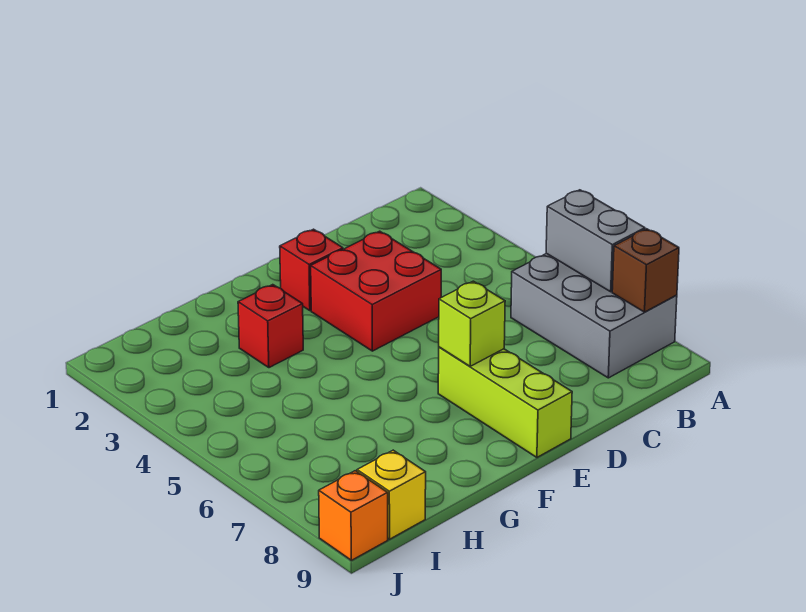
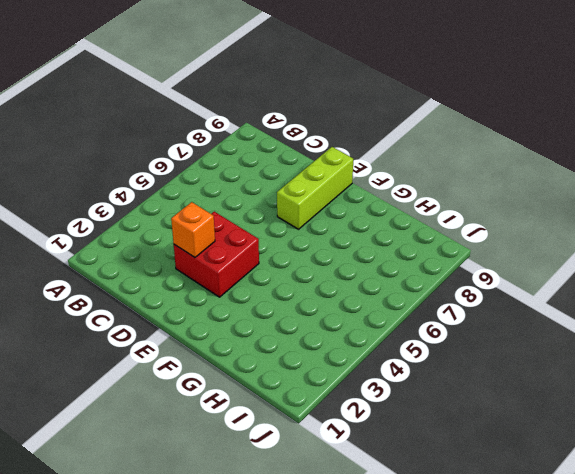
orange brick D3 level 2 -> orange brick J9 level 1
none -> grey brick A6:B8 level 1
none -> red brick E2 level 1

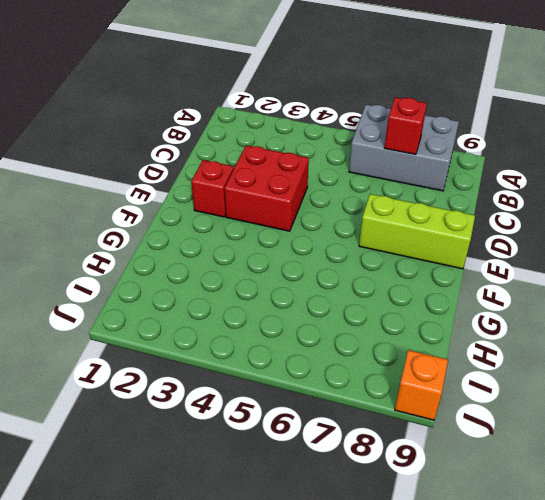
red brick B7 level 2 -> red brick G3 level 1
none -> yellow brick I9 level 1
none -> grey brick A6:A7 level 2

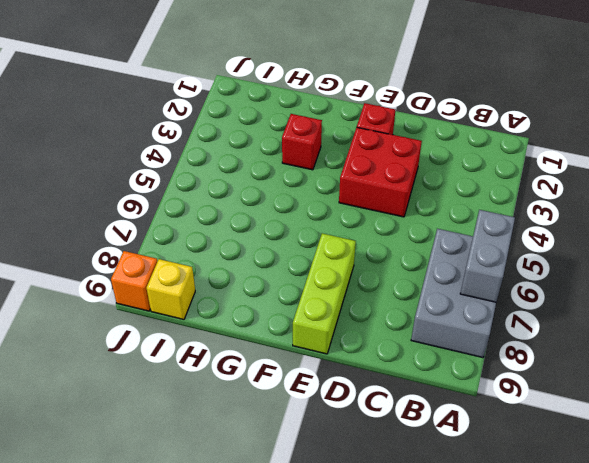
none -> brown brick A8 level 2
none -> lime brick E7 level 2

